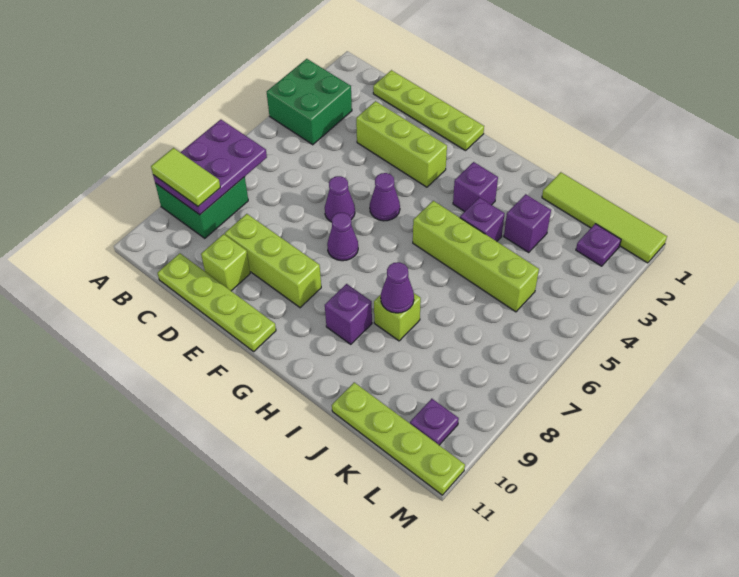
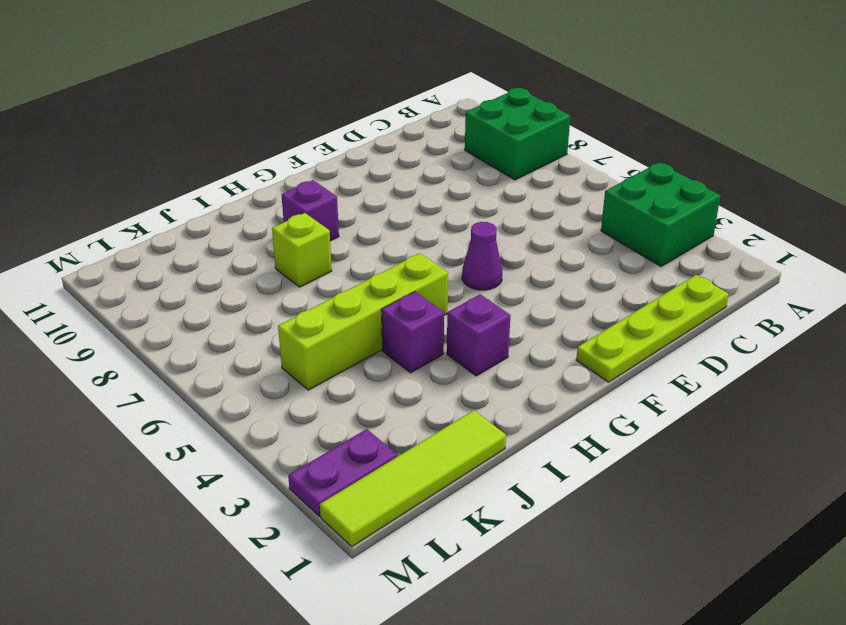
purple plate L2:M2 level 1 -> purple plate L2 level 1
none -> lime plate C11:F11 level 1
none -> lime brick D3:F3 level 1
none -> lime brick D9:F9 level 1

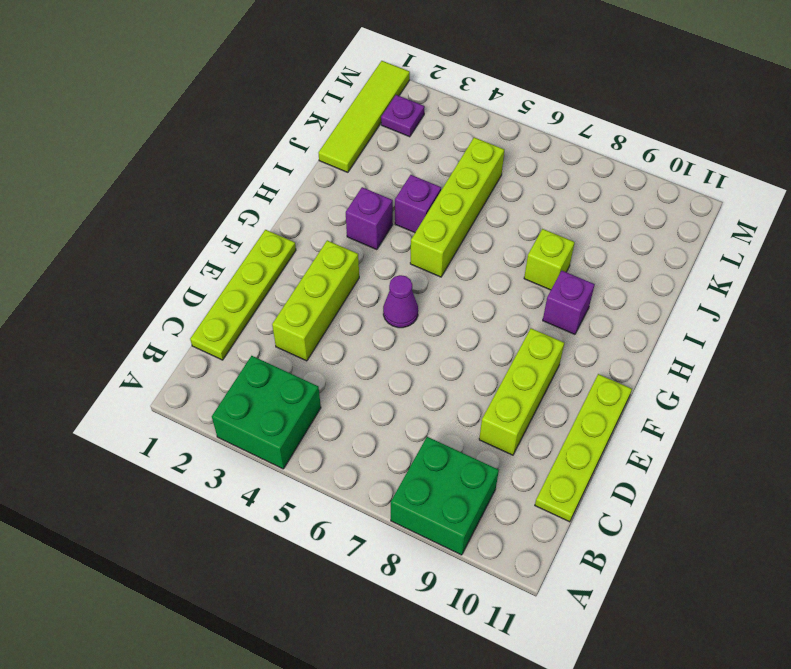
none -> lime brick D10 level 1
none -> purple cone E6 level 1
none -> purple cone F7 level 1

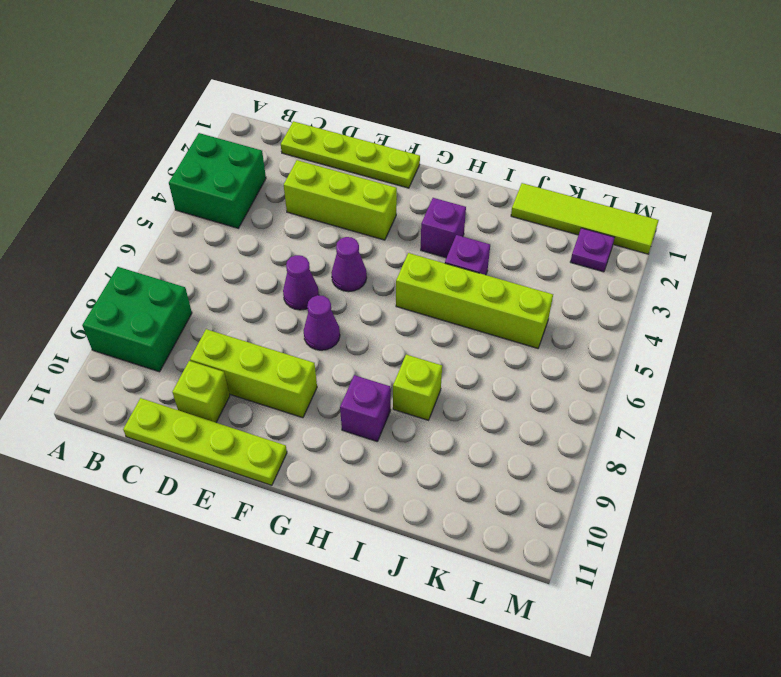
none -> purple brick J3 level 1
none -> lime plate J11:M11 level 1
none -> purple plate L10 level 1

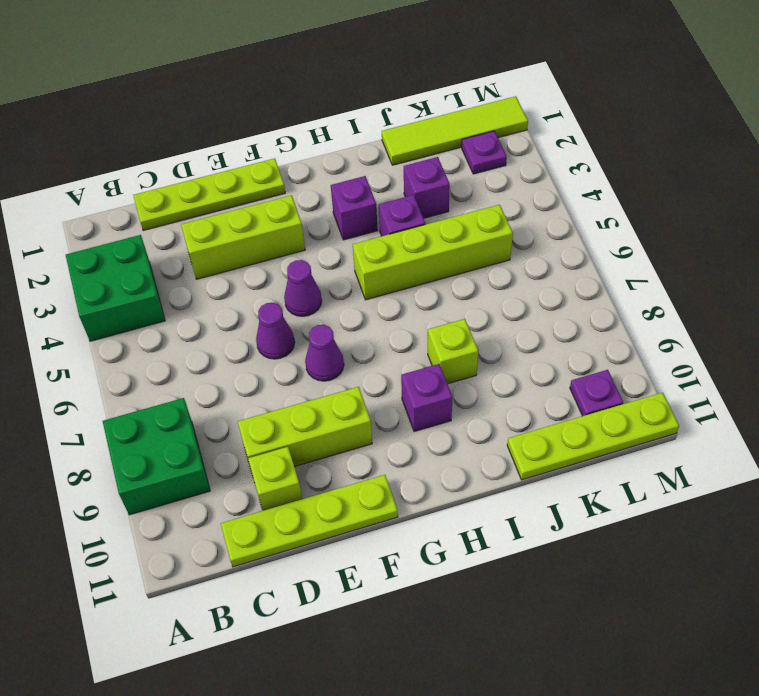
none -> purple plate A7:B9 level 2
none -> purple cone I8 level 2
none -> lime tile A9:B9 level 3

